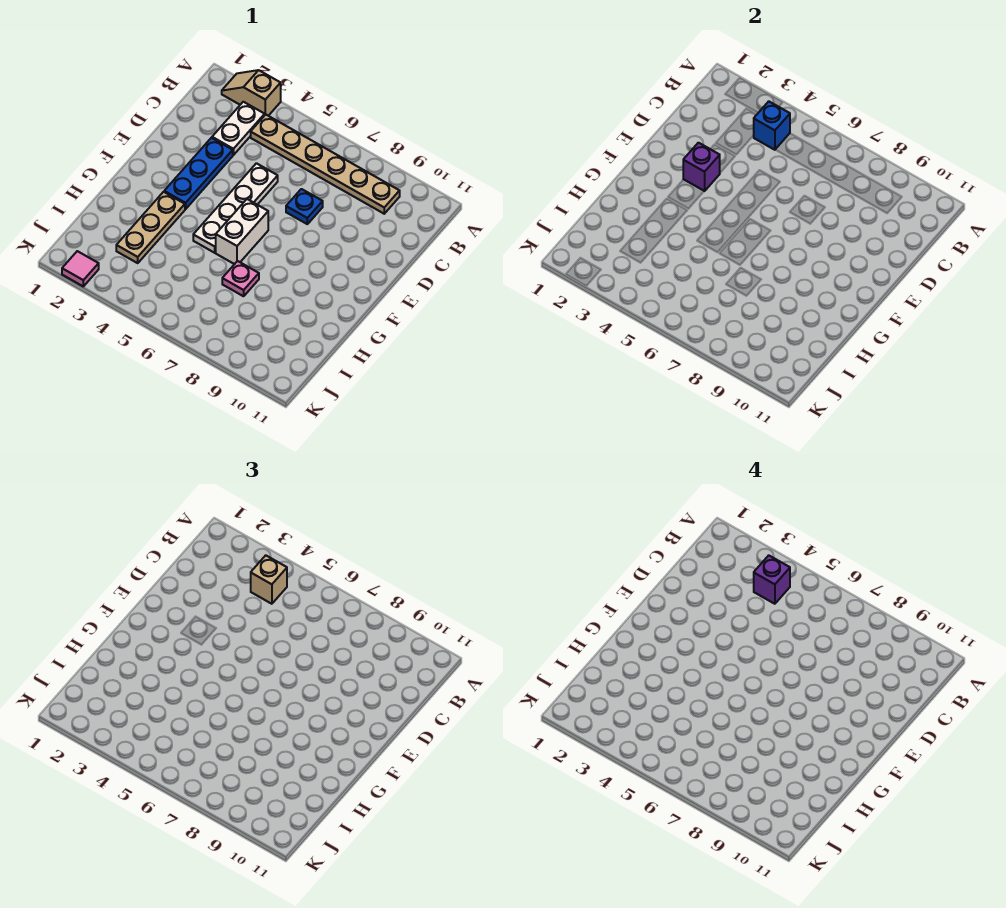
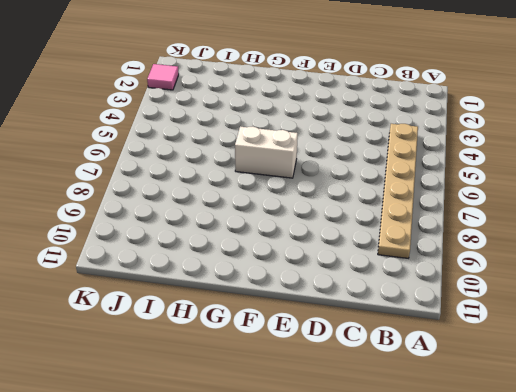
none -> tan slope A2:A3 level 1 top 3
none -> white plate B3:C3 level 1
none -> blue plate D3:F3 level 1

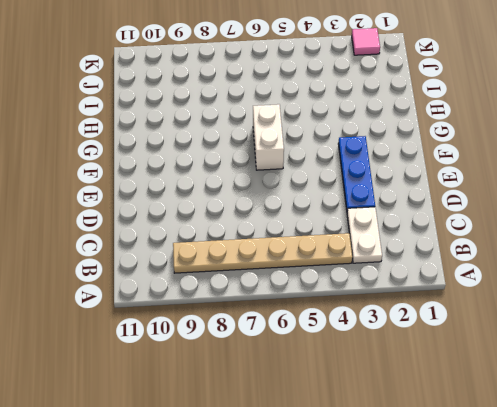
none -> tan slope A2:A3 level 1 top 3
none -> white plate D5:G5 level 1
none -> blue plate D7 level 1

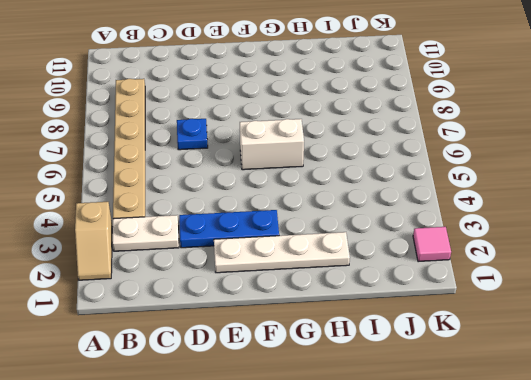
white plate E2:H2 level 1 -> white plate D5:G5 level 1
none -> tan plate G3:I3 level 1
none -> pink plate H7 level 1
none -> blue brick B4 level 2

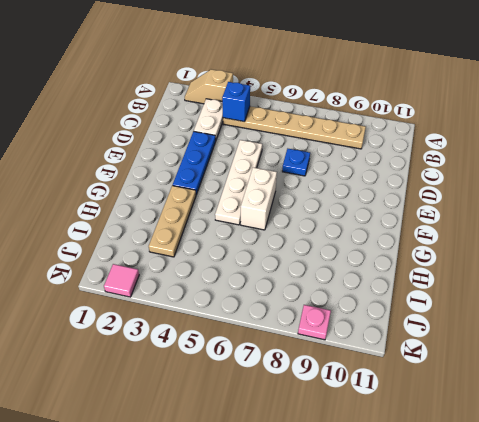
pink plate K9 level 1 -> pink plate H7 level 1
none -> purple brick E3 level 2
none -> tan brick B4 level 3
none -> purple brick B4 level 4

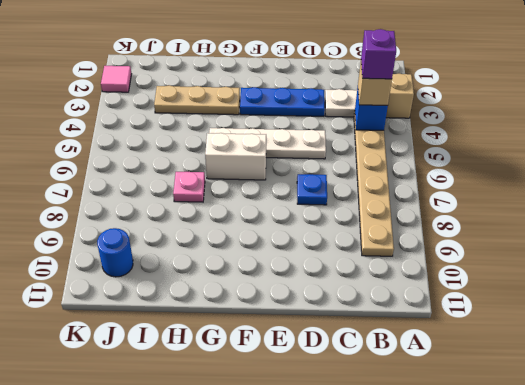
blue round brick J10 level 1 -> none
none -> purple brick E3 level 2

